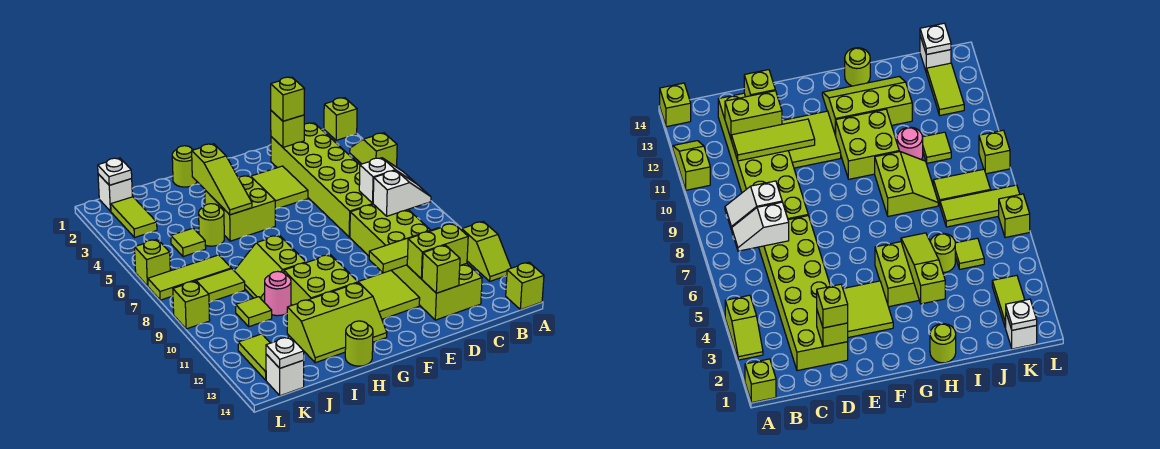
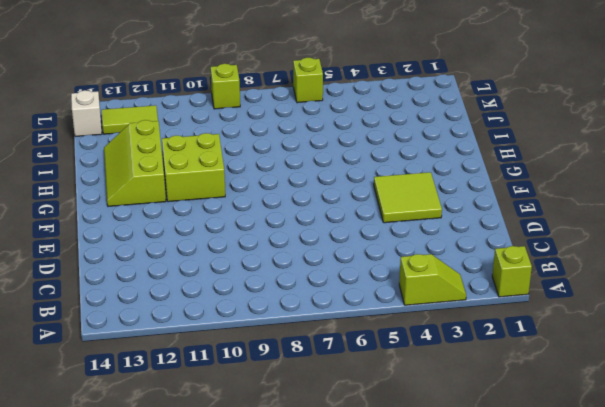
none -> lime slope A11:A12 level 1 top 11
none -> lime brick A14 level 1
none -> lime brick C2:D7 level 1
none -> lime brick C8:D13 level 1

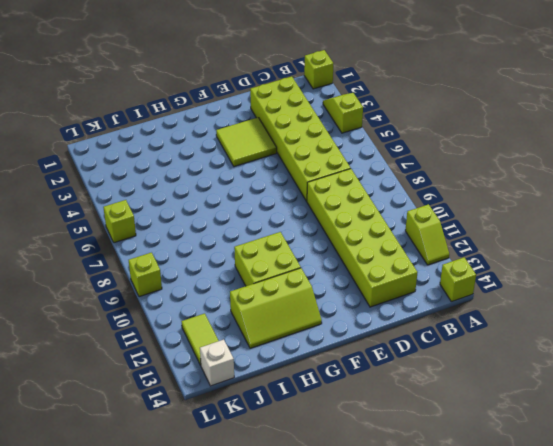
none -> lime tile E11:F12 level 1
none -> lime brick G4:H5 level 1
none -> lime round brick H1 level 1
none -> lime slope H8:I9 level 1 top H

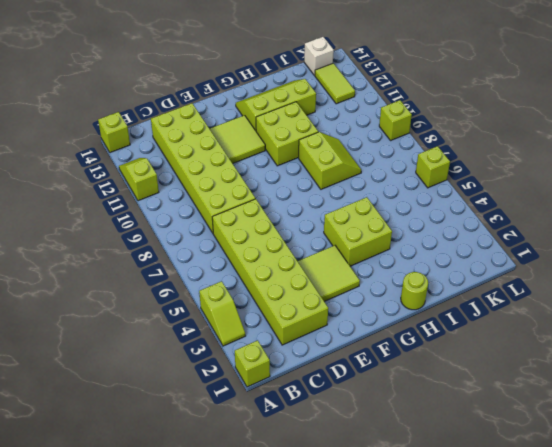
none -> lime round brick H14 level 1
none -> lime round brick I5 level 1
none -> pink round brick I10 level 1
none -> lime tile J5 level 1

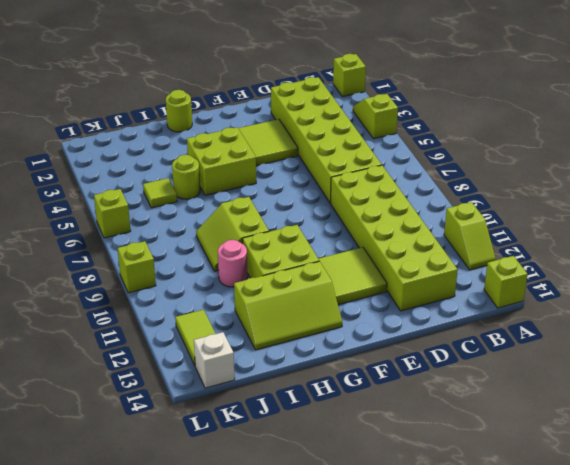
none -> lime round brick H14 level 1
none -> lime tile J7:L7 level 1
none -> lime tile J8:K8 level 1
none -> lime tile J10 level 1

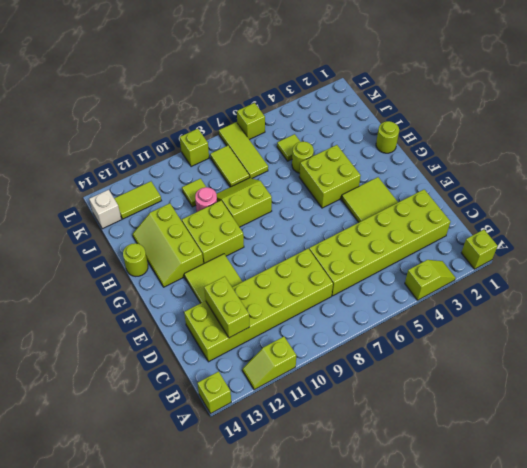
none -> white brick K1 level 1
none -> lime tile K2:K3 level 1
none -> white slope B7:C7 level 2 top C
none -> white slope B8:C8 level 2 top C

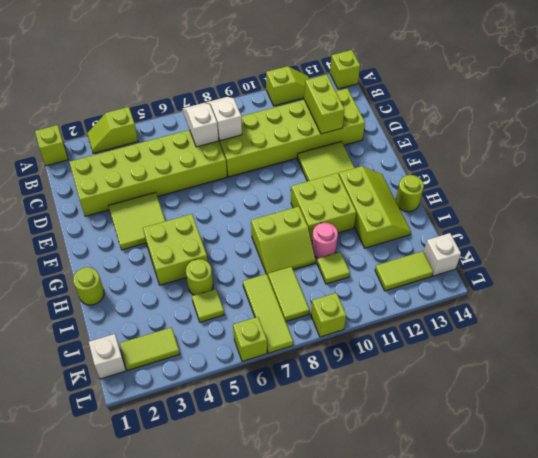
none -> lime tile C11:E11 level 2
none -> lime brick D2 level 2
none -> lime brick D13 level 2
none -> lime slope H3:H5 level 2 top 3

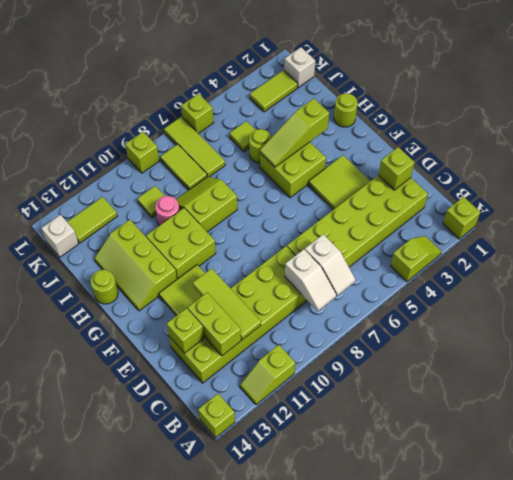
none -> white plate K1 level 2
none -> white plate K14 level 2
none -> lime brick D2 level 3

